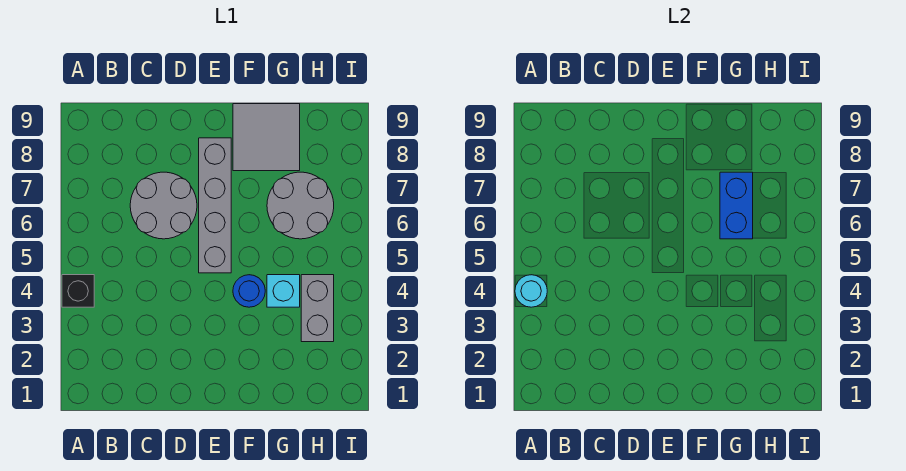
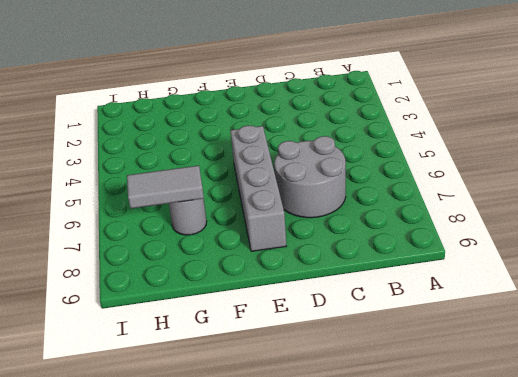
grey round brick G7 level 1 -> grey round brick G6:H7 level 1
grey tile G7:H7 level 2 -> blue brick G6:G7 level 2
none -> black brick A4 level 1
none -> blue round brick F4 level 1

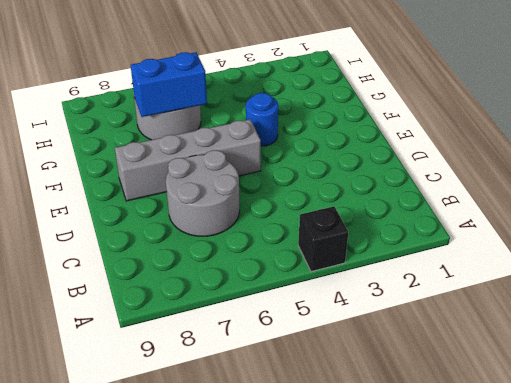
none -> grey tile F8:G9 level 1
none -> cyan brick G4 level 1

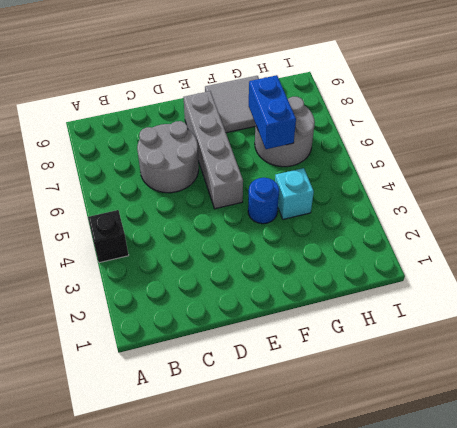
none -> grey brick H3:H4 level 1
none -> cyan round brick A4 level 2

